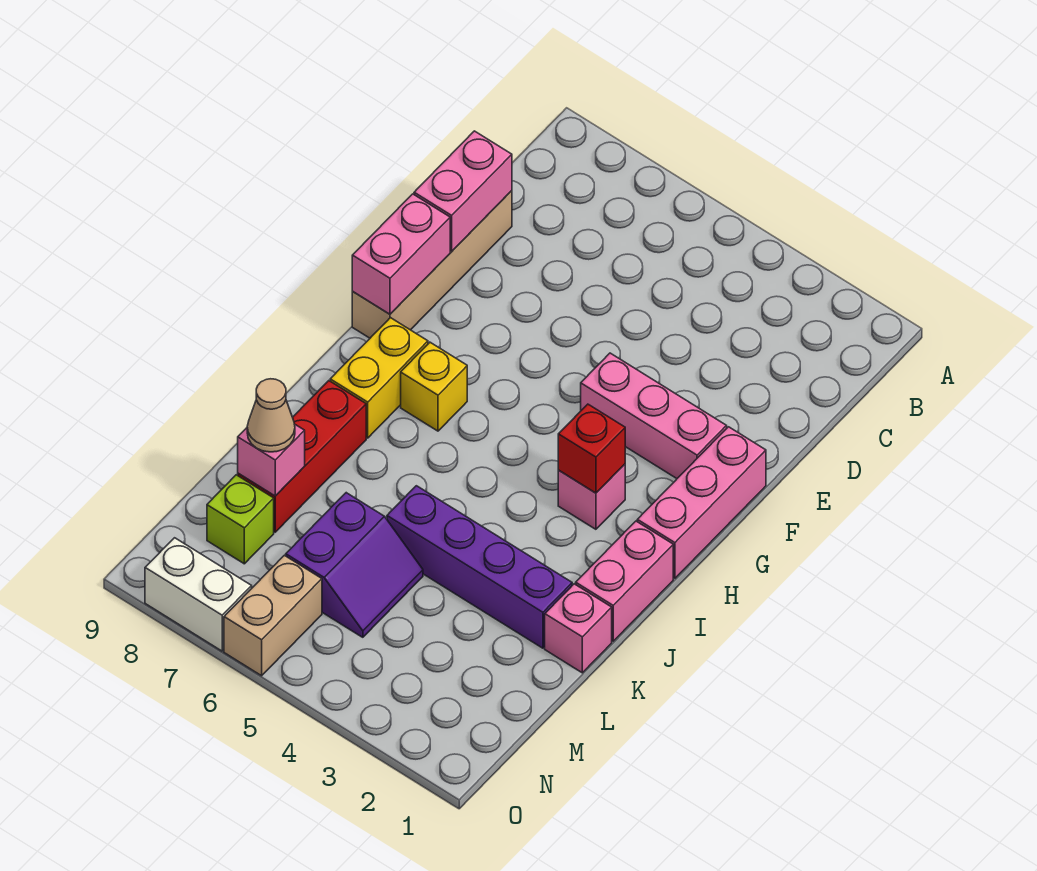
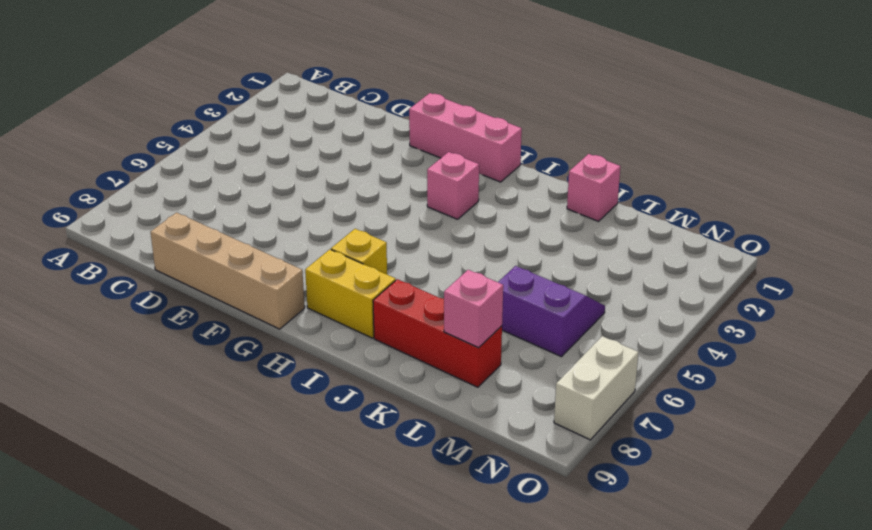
none -> pink brick F2:F4 level 1
none -> pink brick I1:J1 level 1
none -> purple brick K2:K5 level 1

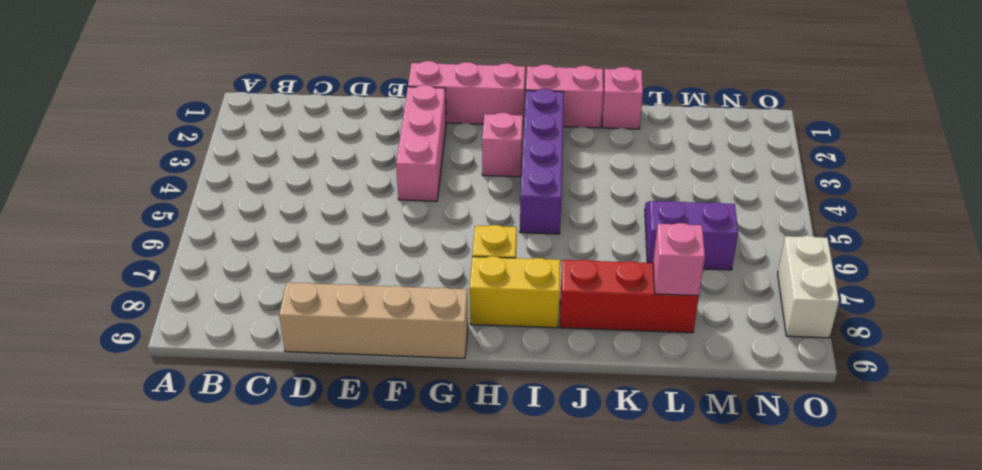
purple brick I2:I5 level 1 -> purple brick K2:K5 level 1
none -> lime brick M8 level 1
none -> tan brick N6:O6 level 1
none -> pink brick D9:E9 level 2

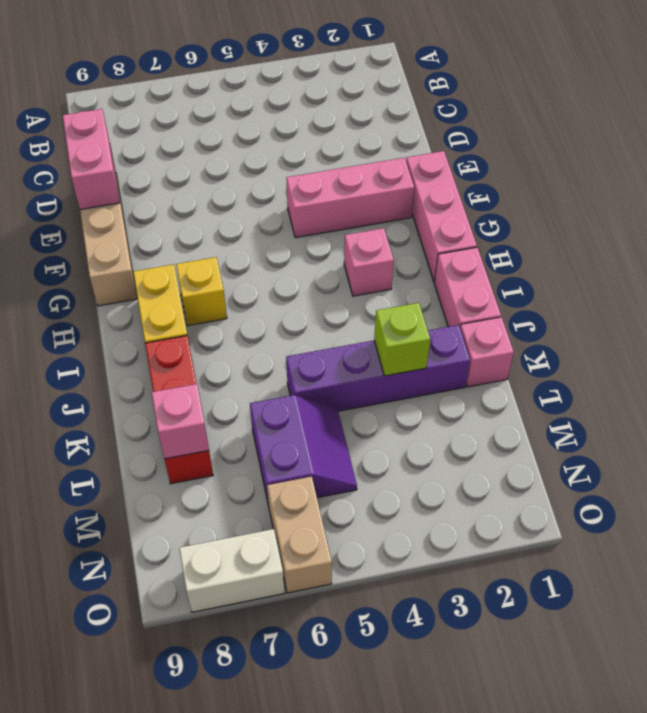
lime brick K3 level 2 -> lime brick M8 level 1
none -> pink brick F9:G9 level 2
none -> red brick H3 level 2
none -> tan cone L8 level 3

